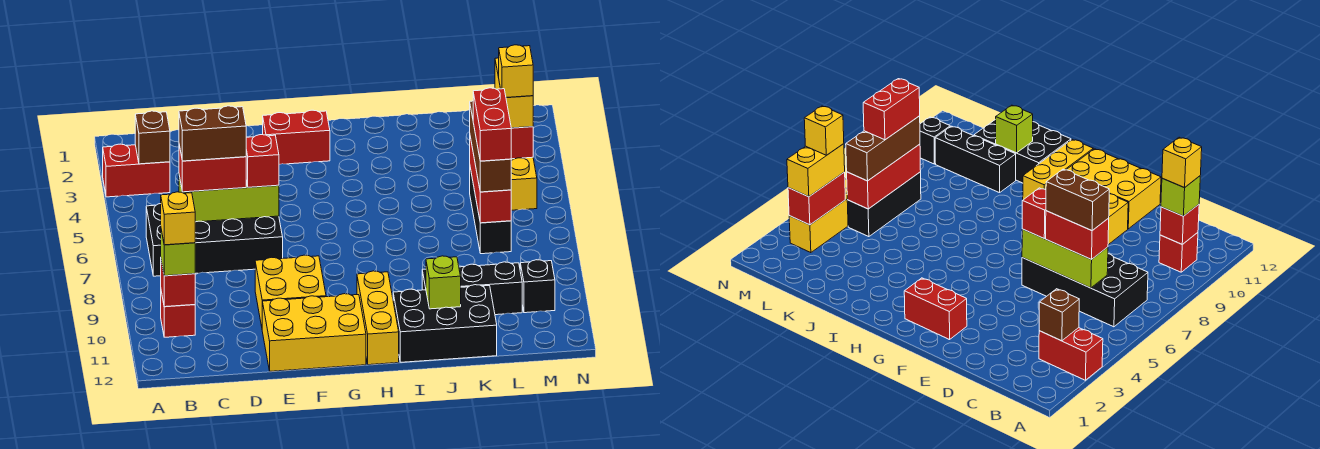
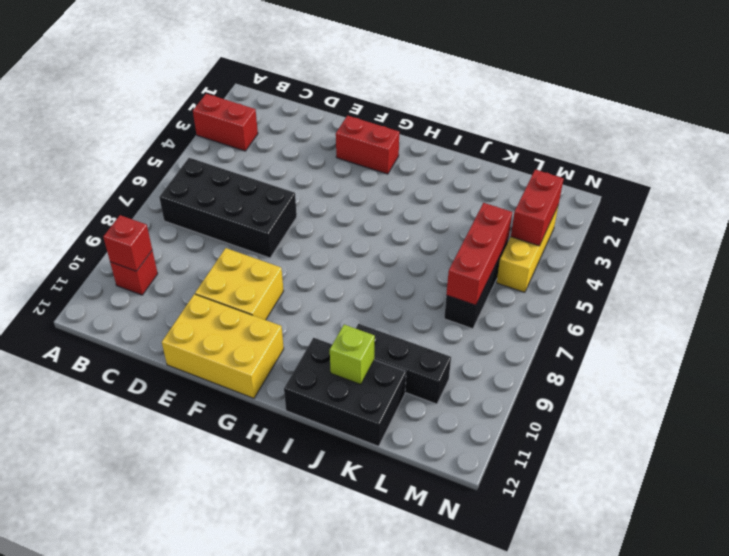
none -> yellow brick H10:H12 level 1
none -> black brick M10 level 1
none -> brown brick B3 level 2

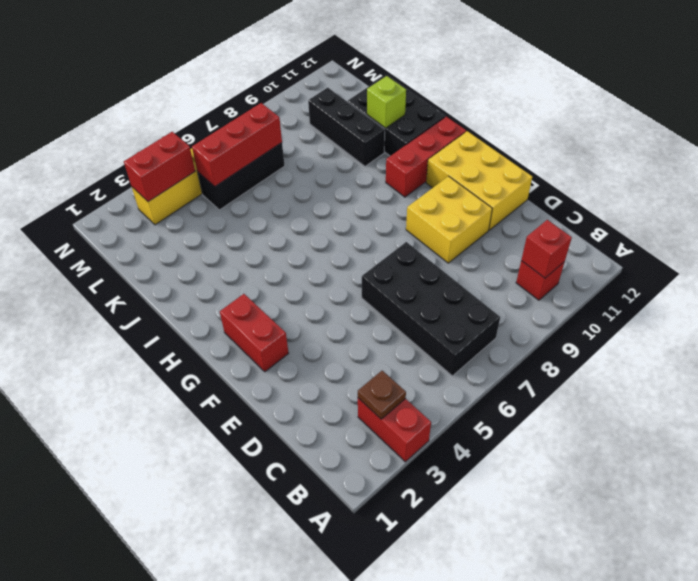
brown plate B3 level 2 -> brown brick B3 level 2
red brick H10:H12 level 1 -> yellow brick H10:H12 level 1
none -> black brick M10 level 1
none -> lime brick C6:E6 level 2
none -> lime brick B10 level 3

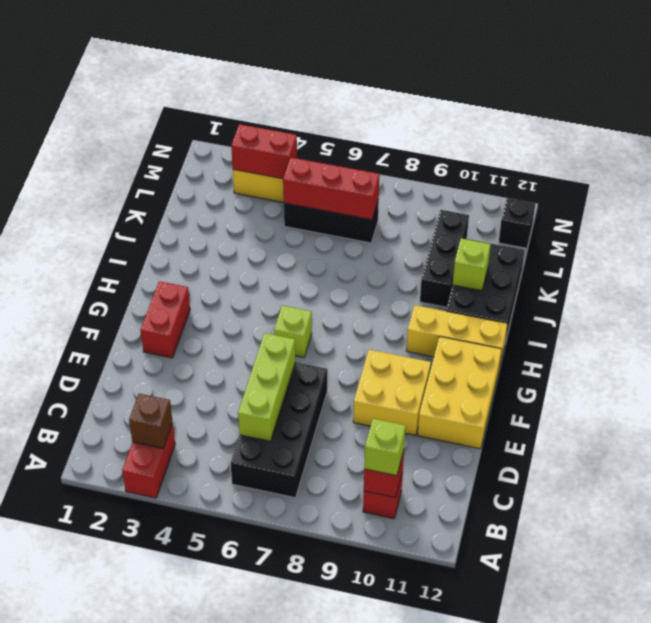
lime brick G6 level 1 -> none
black brick M12 level 1 -> black brick M10 level 1
none -> red brick C6:D6 level 3
none -> red brick E6 level 3
none -> brown brick L5:L7 level 3

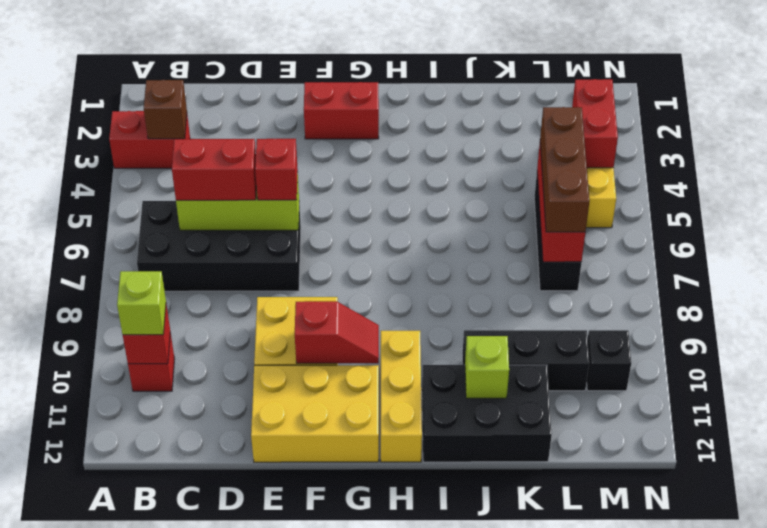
red slope F10:G10 level 2 top F -> none
none -> yellow brick M3:M4 level 3
none -> yellow brick B10 level 4
none -> brown brick C6:D6 level 4

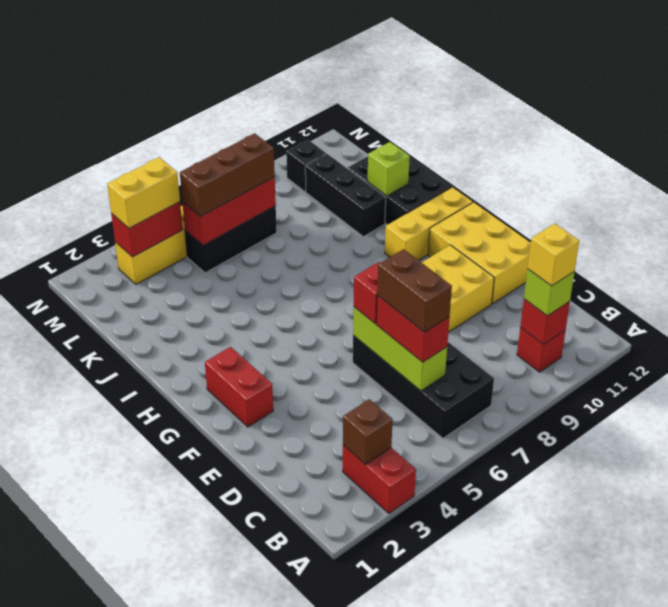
none -> red brick L6:L7 level 4
none -> yellow brick M4 level 4

